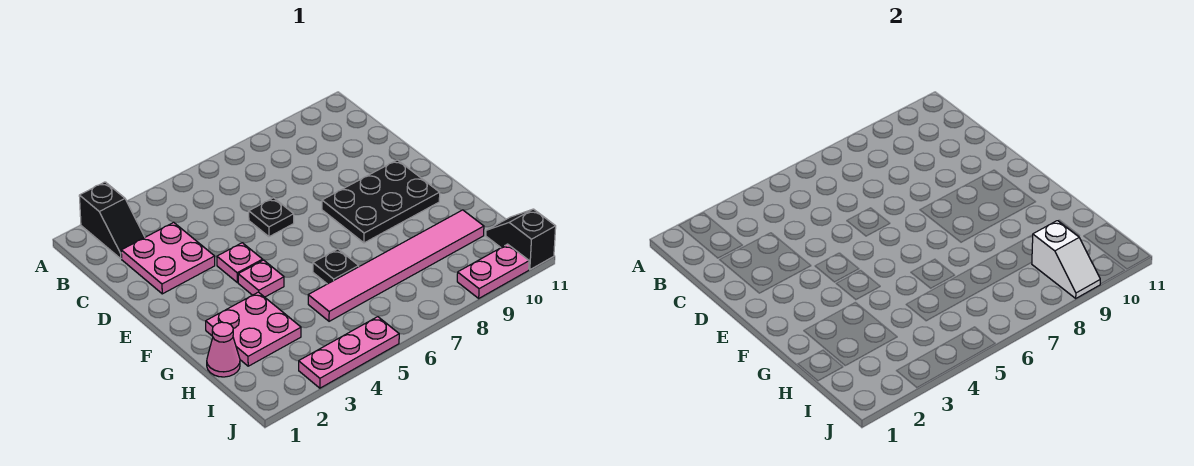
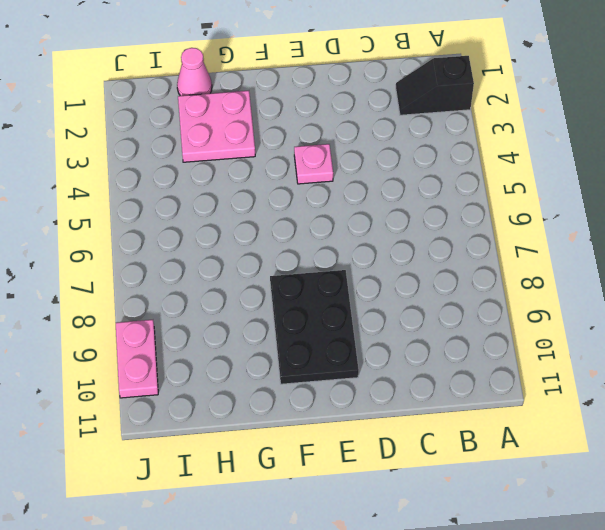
none -> pink plate C2:D3 level 1
none -> black plate D6 level 1
none -> pink plate F4 level 1

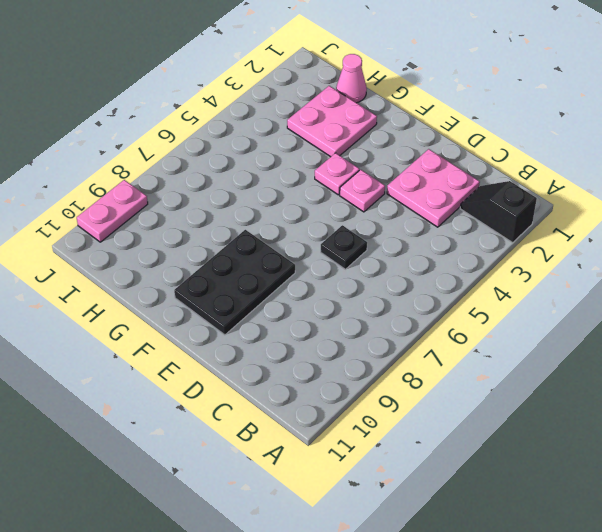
none -> black plate G6 level 1
none -> pink tile H5:H10 level 1
none -> black slope I11:J11 level 1 top J

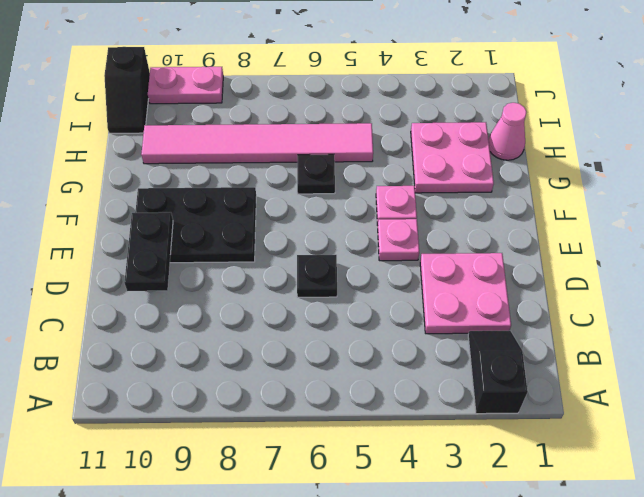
black plate D10:E10 level 2 -> none
none -> pink plate J3:J5 level 1
none -> white slope I9:J9 level 2 top I

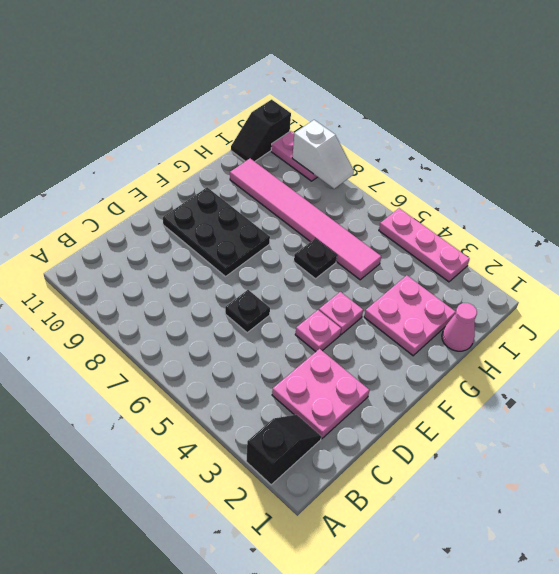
white slope J8:J9 level 2 top 9 -> white slope I9:J9 level 2 top I

